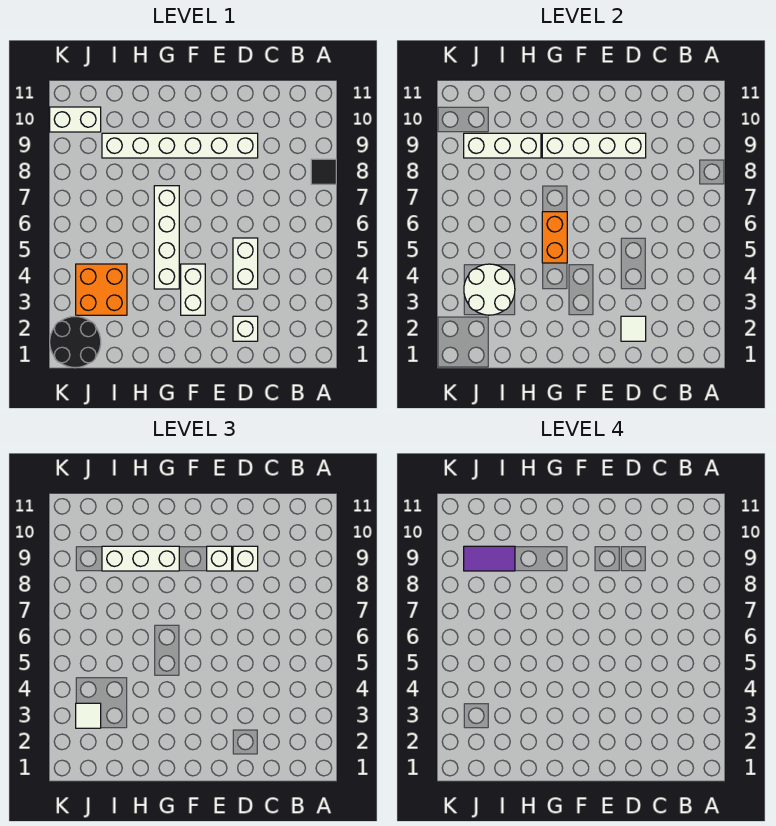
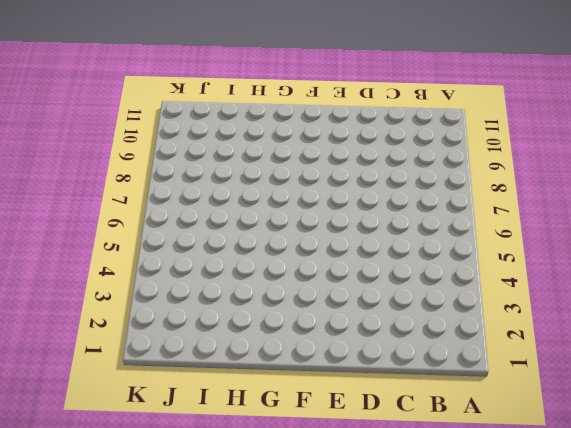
none -> black tile A8 level 1
none -> white brick D2 level 1
none -> white brick D4:D5 level 1

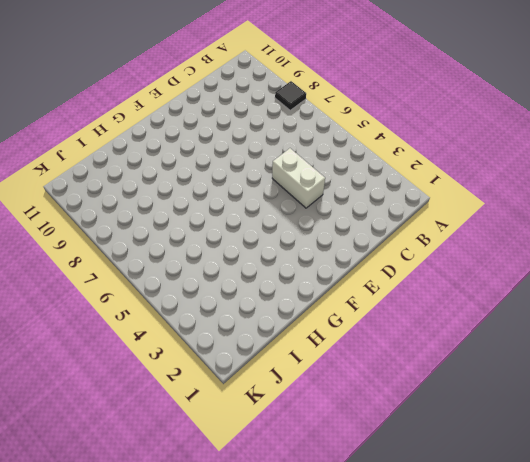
none -> white brick D2 level 1
none -> white brick D9:I9 level 1
none -> white brick F3:F4 level 1

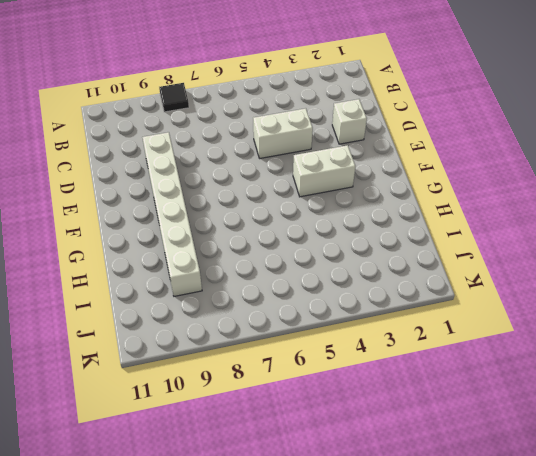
none -> white brick G4:G7 level 1
none -> orange brick I3:J4 level 1
none -> black round brick J1:K2 level 1

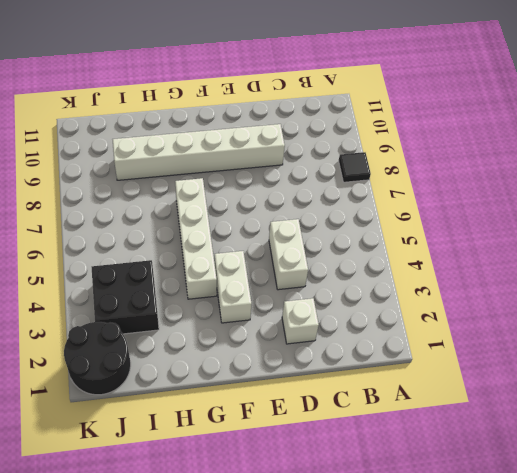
black brick I3:J4 level 1 -> orange brick I3:J4 level 1
none -> white brick J10:K10 level 1
none -> white tile D2 level 2
none -> white brick D9:G9 level 2

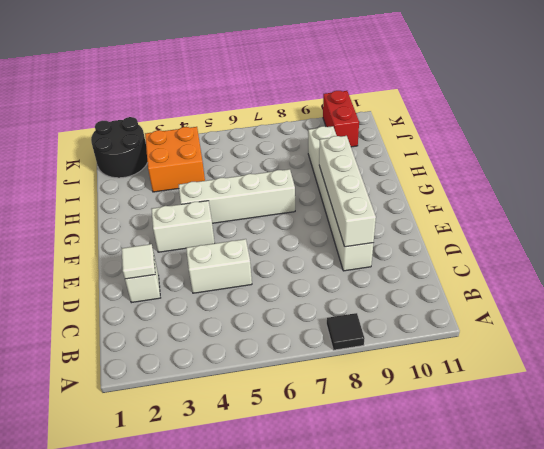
red brick J10:K10 level 1 -> white brick J10:K10 level 1
none -> orange brick G5:G6 level 2
none -> white brick H9:J9 level 2
none -> white round brick I3:J4 level 2

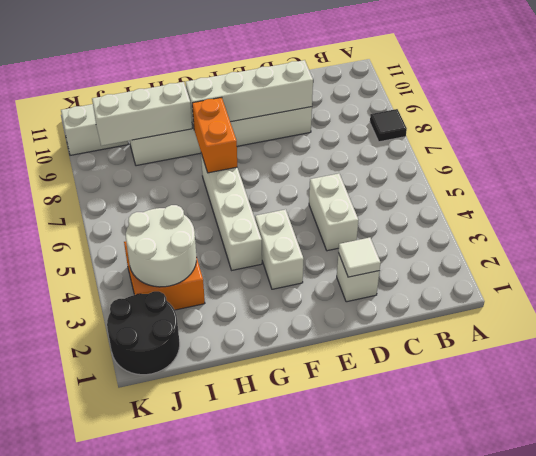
orange brick G7:G8 level 2 -> orange brick G5:G6 level 2
none -> white brick D9 level 3
none -> white brick E9 level 3
none -> white brick G9:I9 level 3

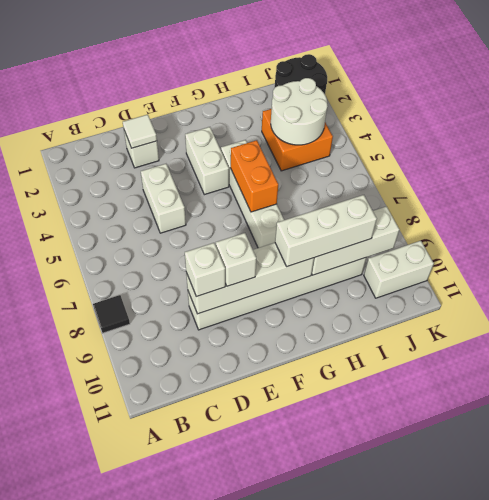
none -> white tile J3 level 3
none -> purple tile I9:J9 level 4

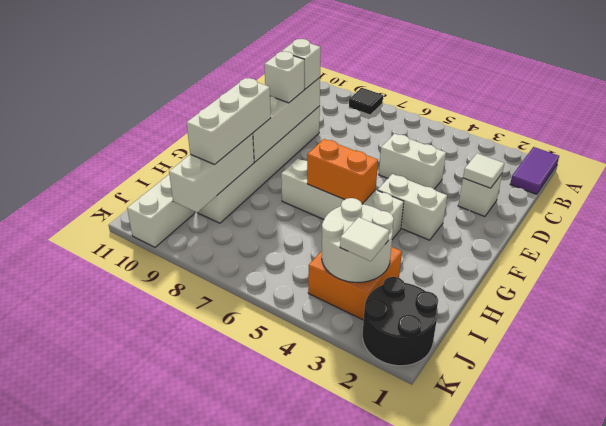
purple tile A1:B1 level 1 -> purple tile I9:J9 level 4

